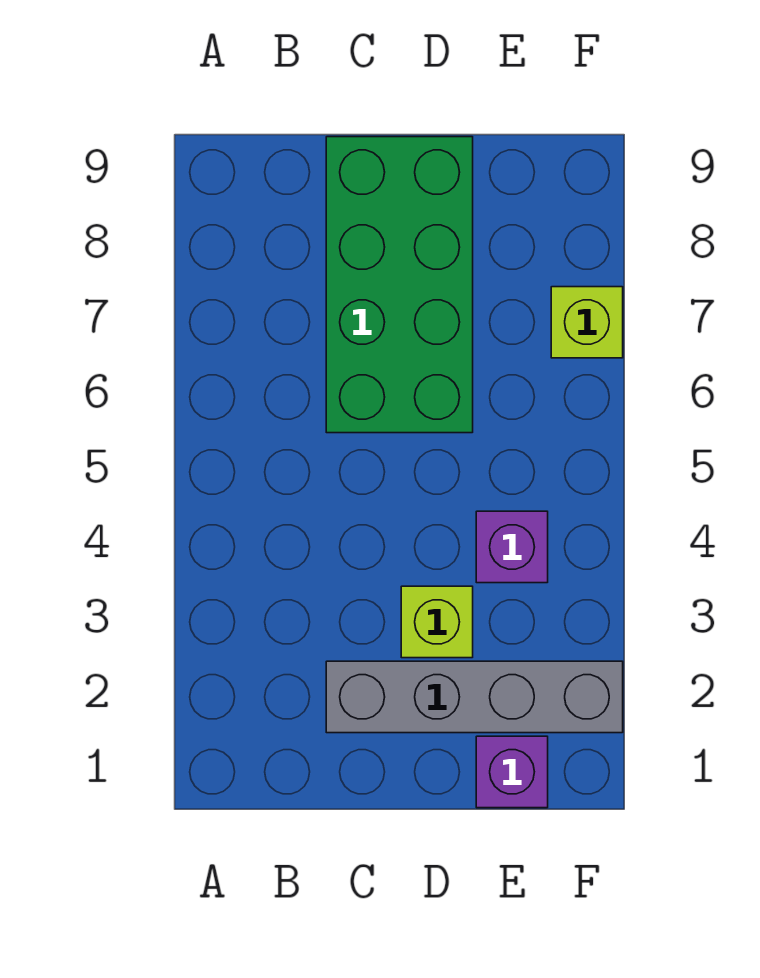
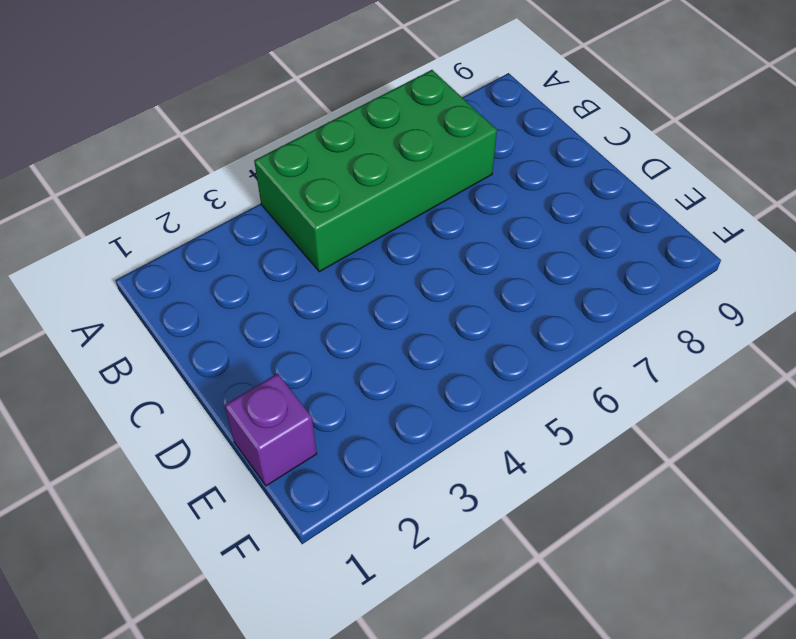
green brick A4:B7 level 1 -> green brick C6:D9 level 1
none -> grey brick C2:F2 level 1
none -> lime brick D3 level 1

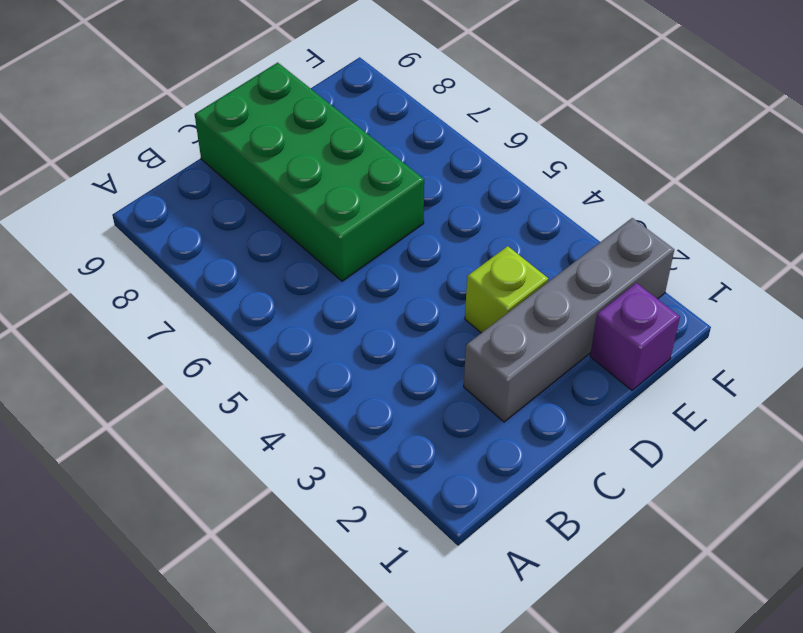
none -> purple brick E4 level 1
none -> lime brick F7 level 1

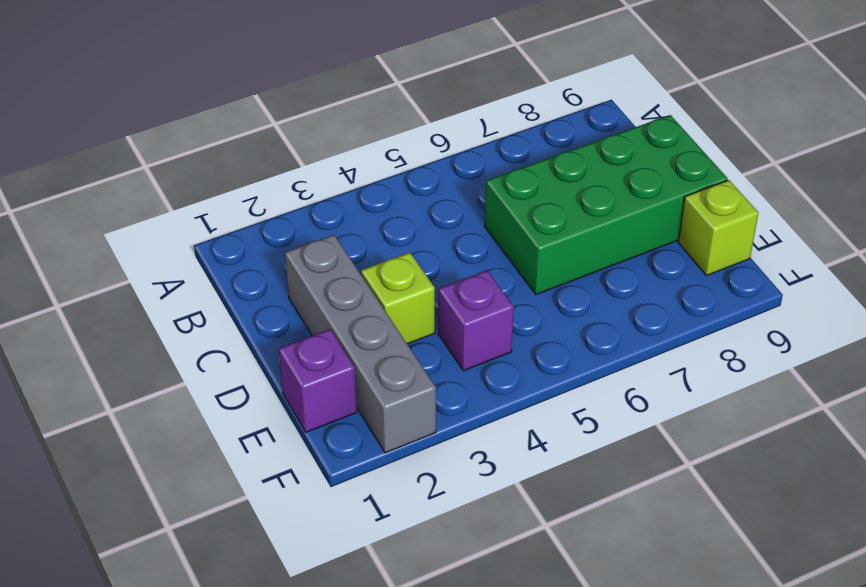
lime brick E9 level 1 -> lime brick F7 level 1

